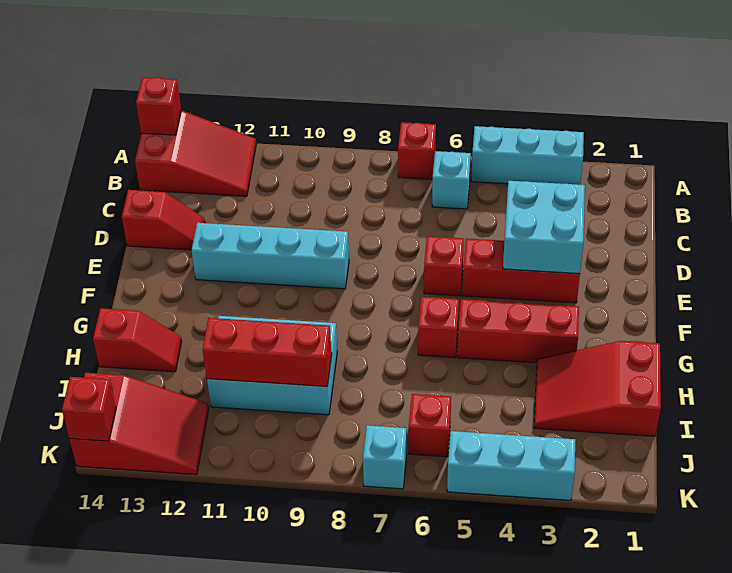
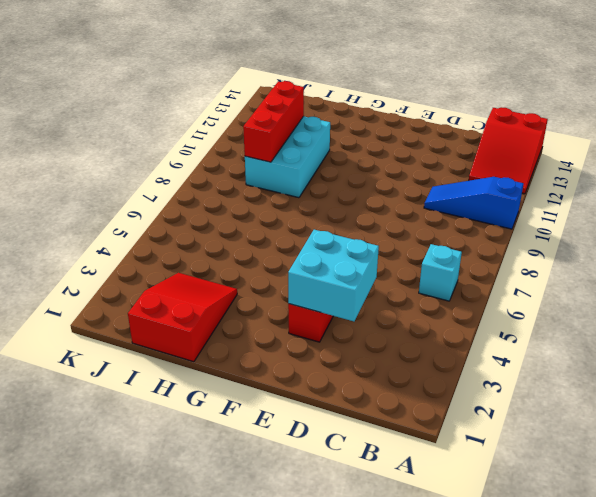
blue slope A10:C10 level 1 top A -> none
none -> cyan brick A3:A5 level 1
none -> red brick A7 level 1
none -> red slope D13:D14 level 1 top 14

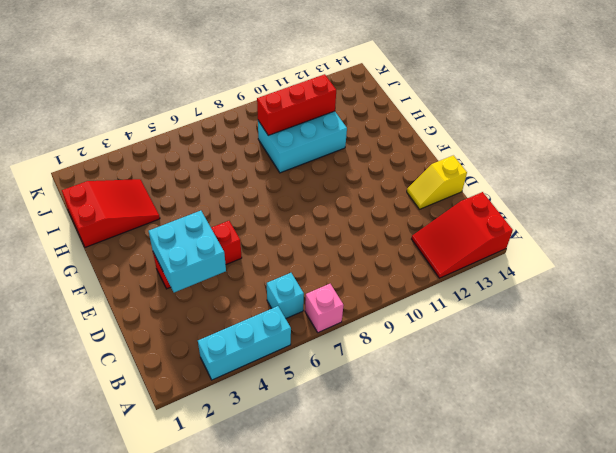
pink brick A7 level 1 -> red brick A7 level 1
yellow slope D13:D14 level 1 top 14 -> red slope D13:D14 level 1 top 14
none -> red brick E6 level 1
none -> cyan brick E9:E12 level 1
none -> red brick G3:G5 level 1

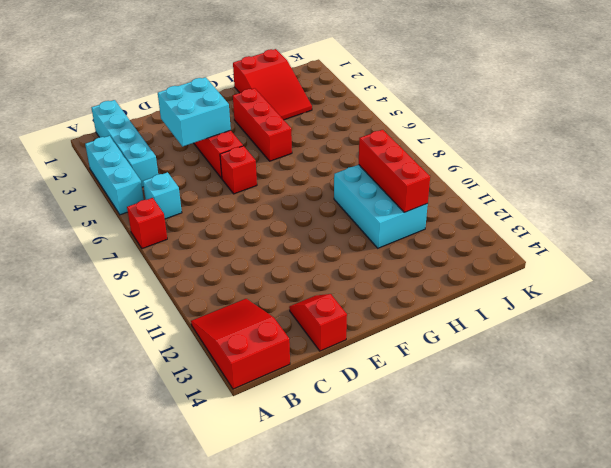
cyan brick B1:B4 level 1 -> cyan brick E9:E12 level 1
none -> red brick G6 level 1
none -> red slope H13:H14 level 1 top 14
none -> red brick J6 level 1

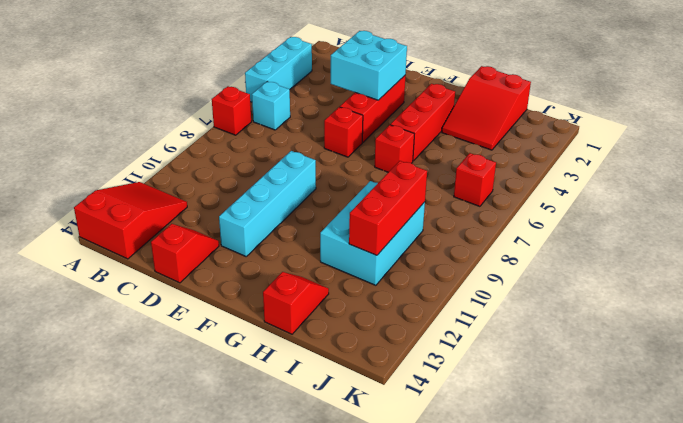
none -> red slope J12:K14 level 1 top 14
none -> cyan brick K3:K5 level 1
none -> cyan brick K7 level 1

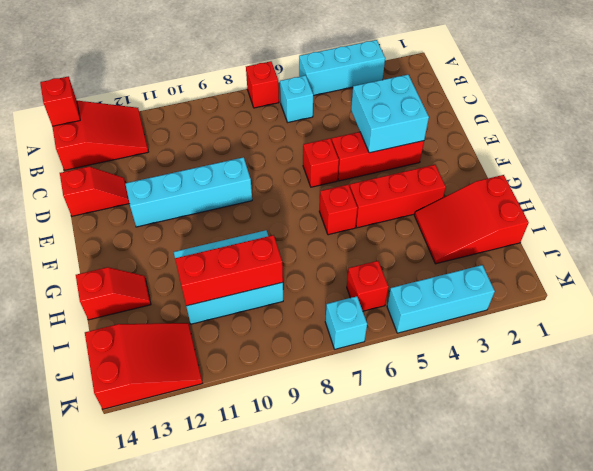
none -> red brick K14 level 2

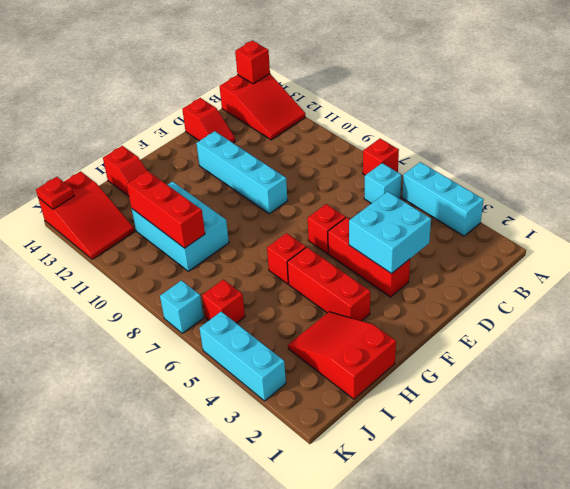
red plate K14 level 2 -> red brick K14 level 2

